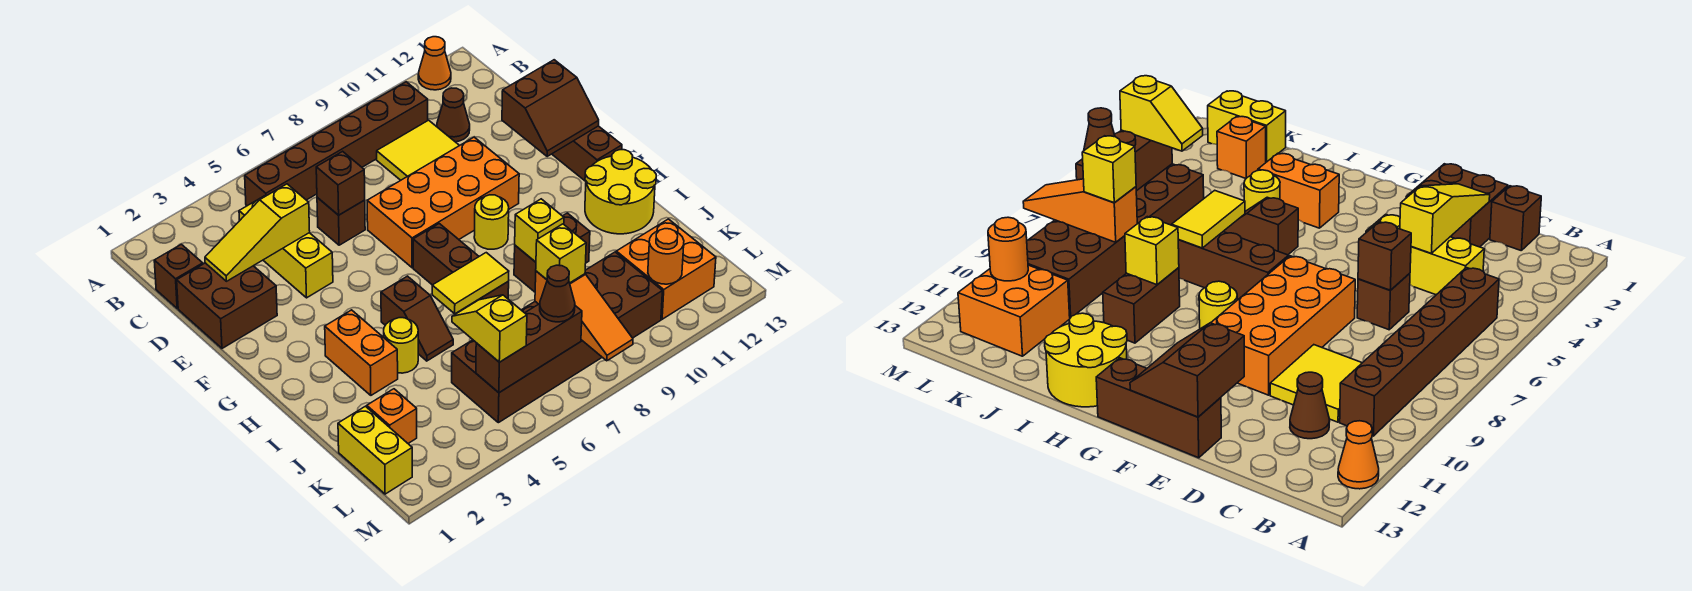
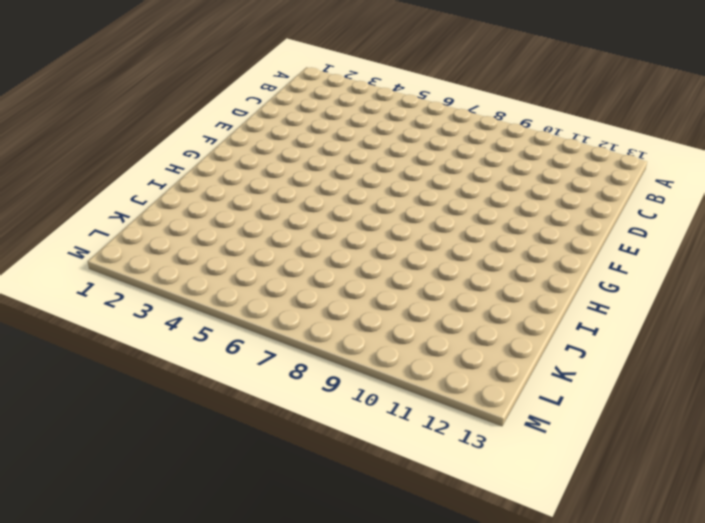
none -> orange cone A12 level 1
none -> brown brick B5:B10 level 1
none -> brown brick C1 level 1
none -> yellow brick C4:E4 level 1

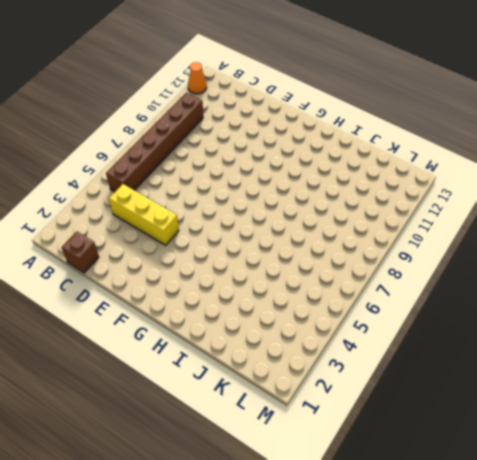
none -> yellow tile C9:D10 level 1
none -> brown cone C11 level 1
none -> brown brick D1:E2 level 1
none -> brown brick D6 level 1

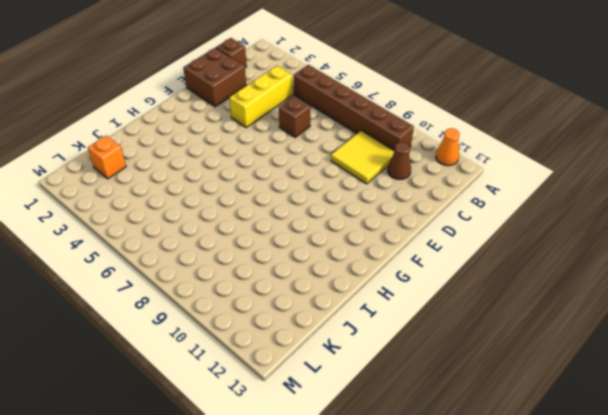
none -> orange brick E7:F10 level 1
none -> brown brick E13:G13 level 1
none -> brown brick G7:I7 level 1
none -> yellow round brick G9 level 1

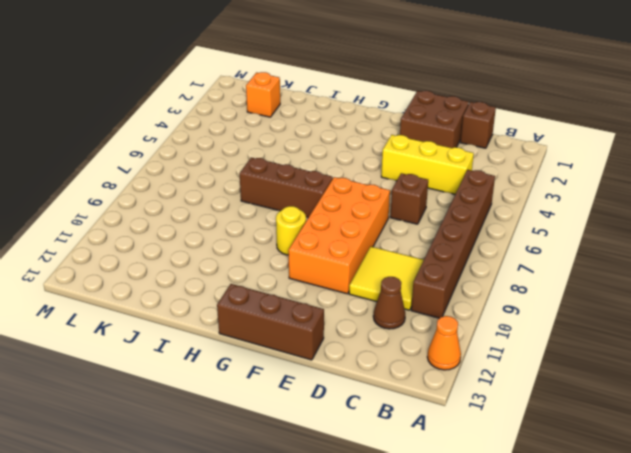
none -> orange brick H3:I3 level 1
none -> brown slope H5:I5 level 1 top H
none -> yellow round brick H12:I13 level 1
none -> yellow round brick I4 level 1

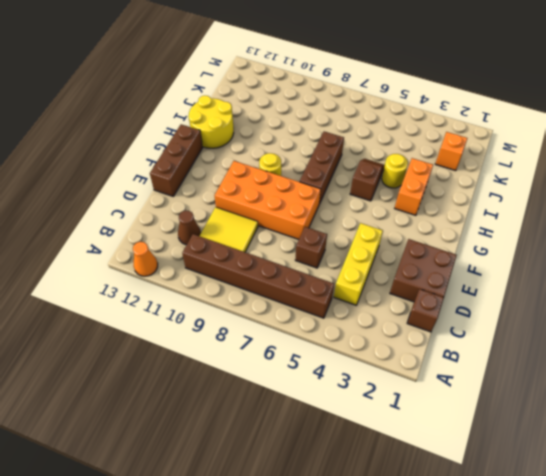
none -> brown brick I9:I10 level 1
none -> yellow brick K1:L1 level 1
none -> brown brick K5:L10 level 1
none -> orange brick K11:L12 level 1

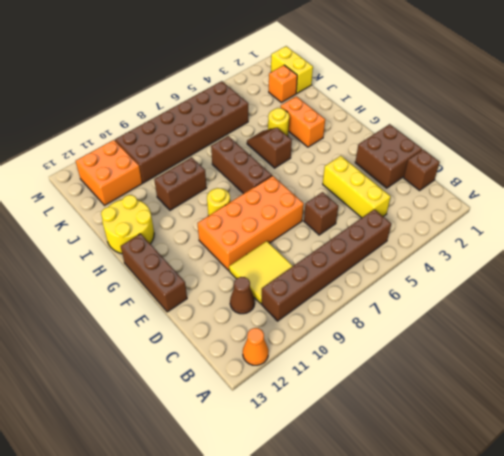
none -> yellow slope D2:D4 level 2 top 4
none -> brown brick D6 level 2
none -> brown slope E12:F13 level 2 top E
none -> yellow tile I6:I7 level 2

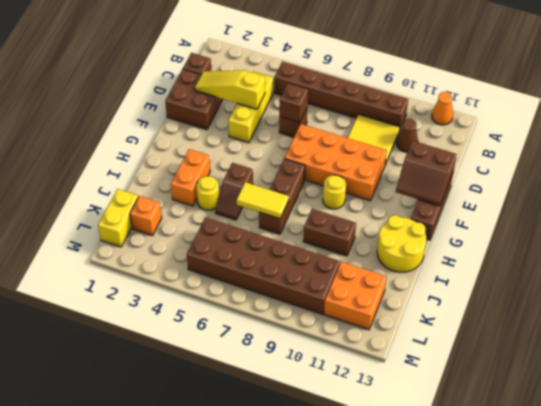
none -> yellow brick I9 level 2
none -> orange slope K8:M8 level 2 top K
none -> brown brick L5:L7 level 2
none -> orange round brick L11 level 2

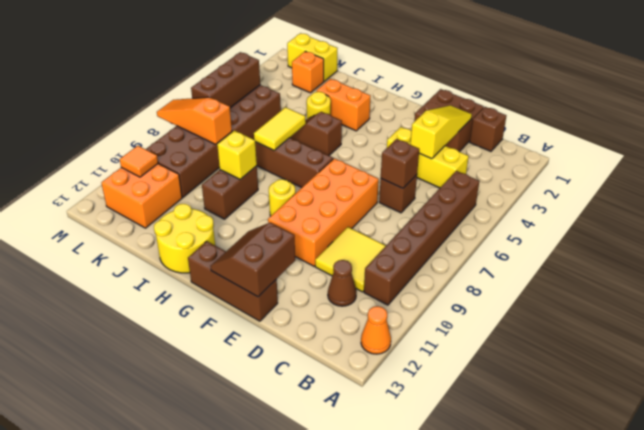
orange tile L11 level 2 -> orange round brick L11 level 2
none -> yellow slope K5:L5 level 3 top L
none -> yellow brick K8 level 3
none -> brown cone L7 level 3

